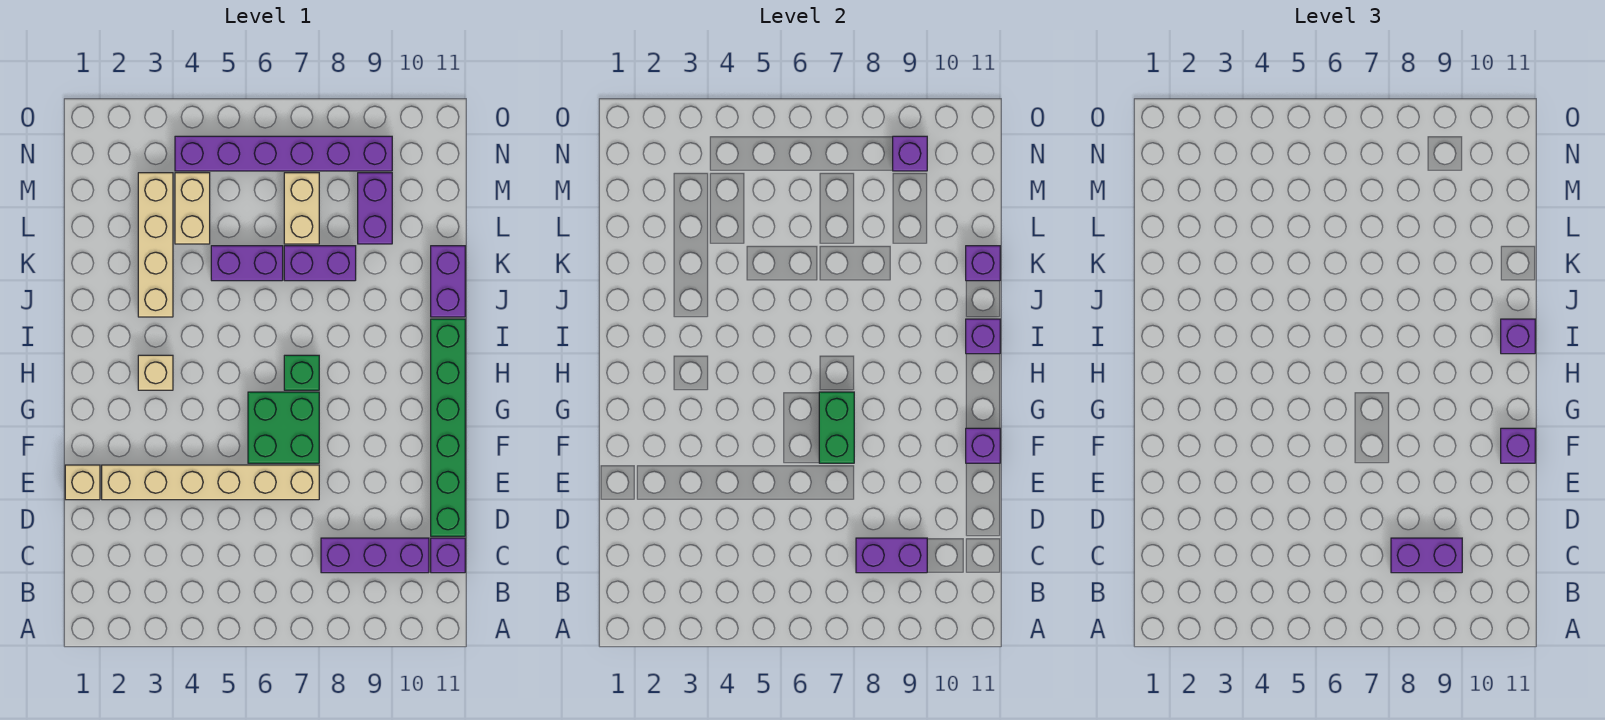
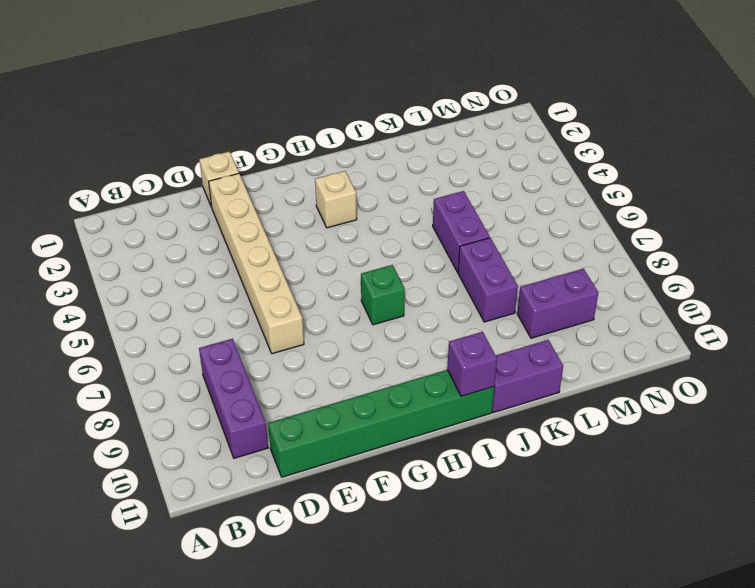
none -> purple brick C11 level 1
none -> green brick F6:G7 level 1
none -> tan brick J3:M3 level 1

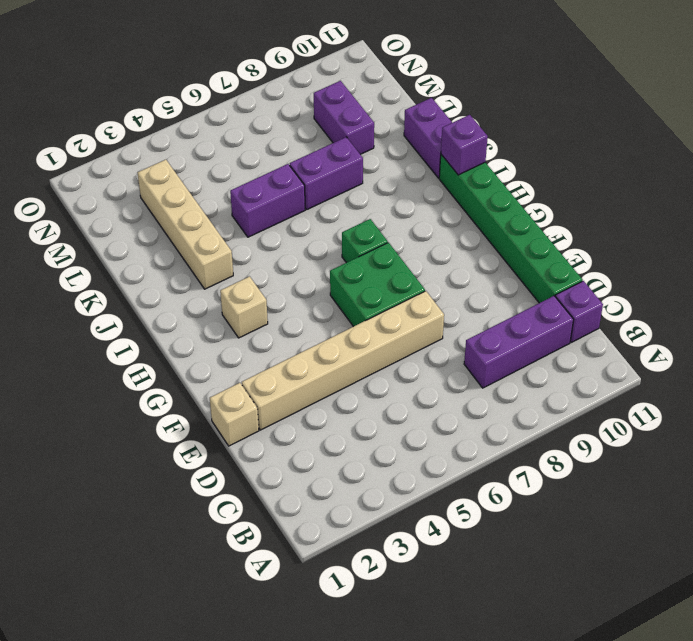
none -> tan brick L4:M4 level 1
none -> tan brick L7:M7 level 1
none -> purple brick N4:N9 level 1

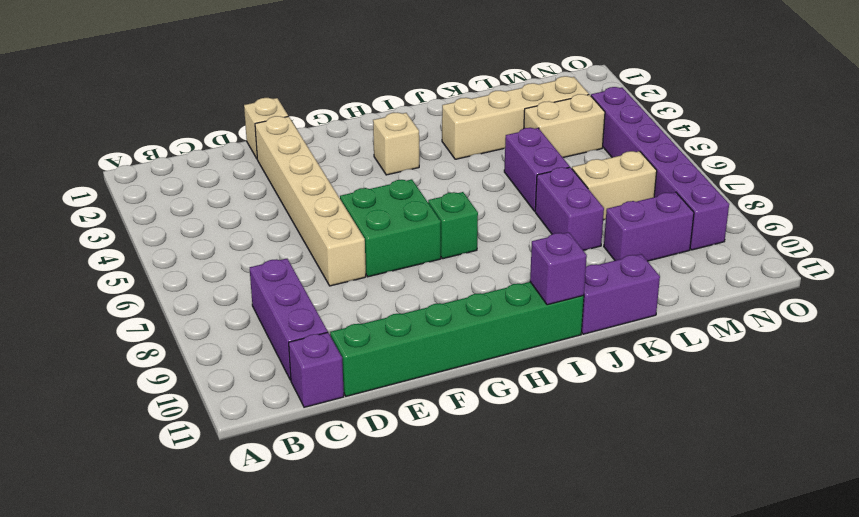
none -> purple brick C8:C9 level 2
none -> green brick F7:G7 level 2
none -> purple brick F11 level 2

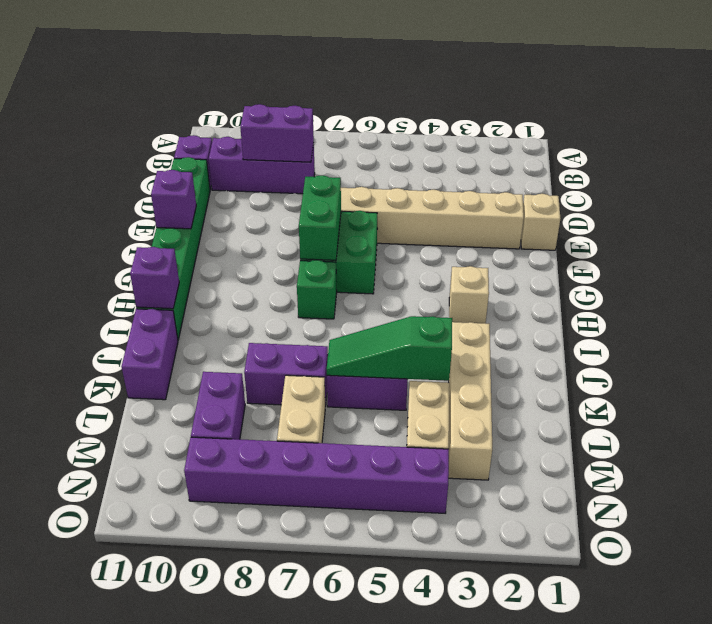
green slope K4:K6 level 2 top 4 -> none
none -> purple brick K11 level 2
none -> purple brick N9 level 2
none -> purple brick C8:C9 level 3

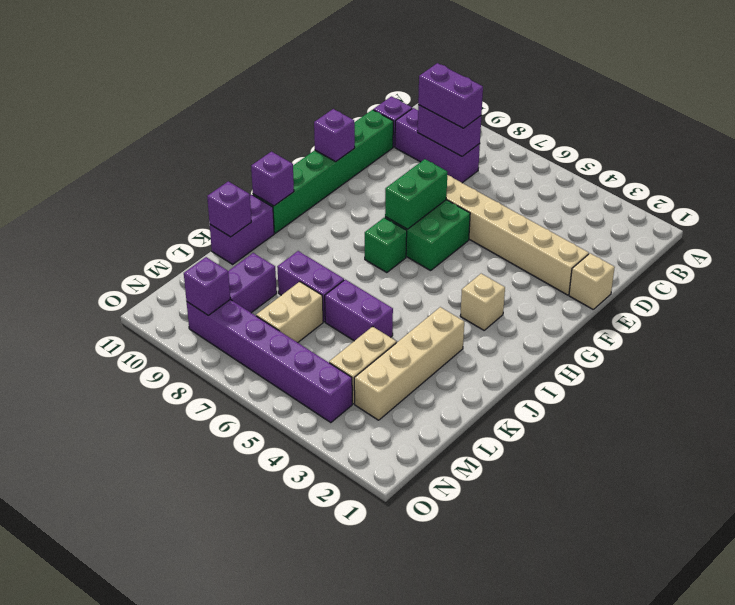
none -> purple brick F11 level 3
none -> purple brick I11 level 3

